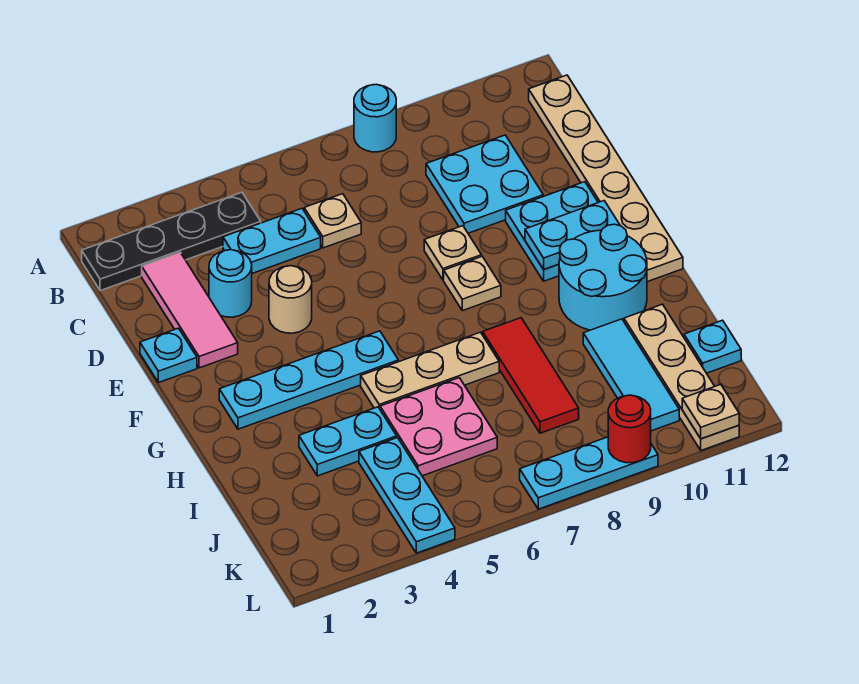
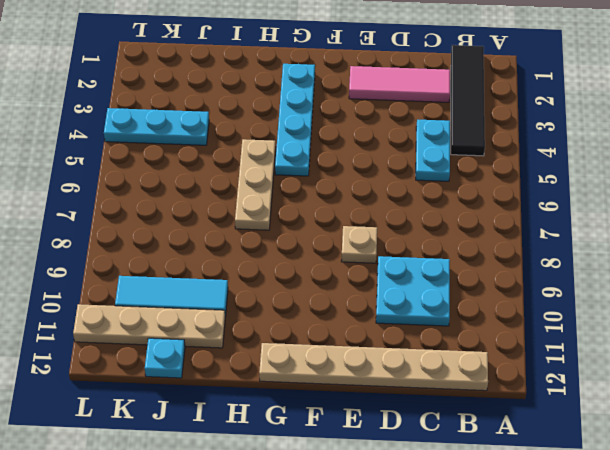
black tile B1:B4 level 1 -> black plate B1:B4 level 1
none -> cyan round brick A8 level 1
none -> tan plate C6 level 1
none -> cyan round brick D3 level 1

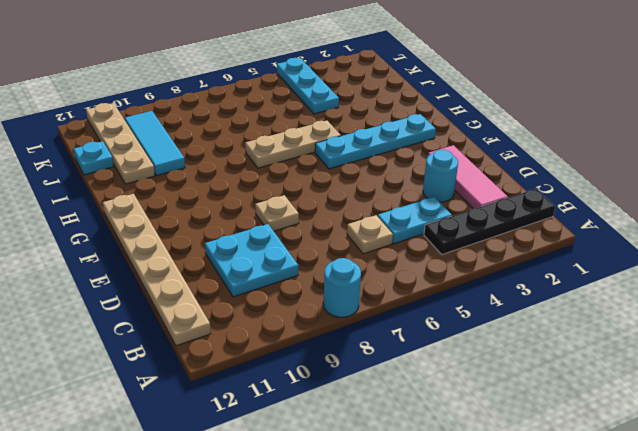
none -> cyan plate E1 level 1
none -> tan round brick E4 level 1
none -> cyan plate E10:F11 level 1

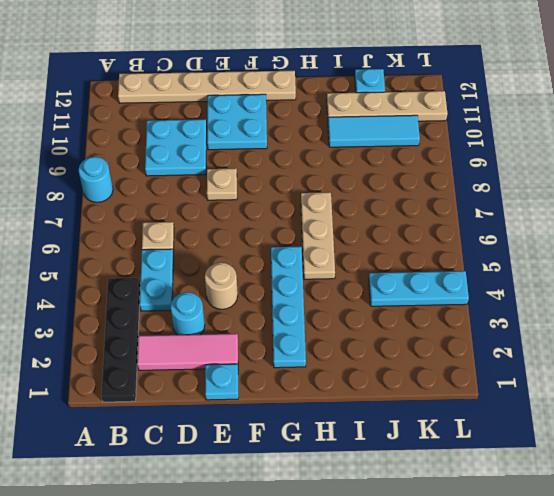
none -> tan plate F8 level 1
none -> cyan round brick G10:H11 level 1
none -> red tile H8:J8 level 1

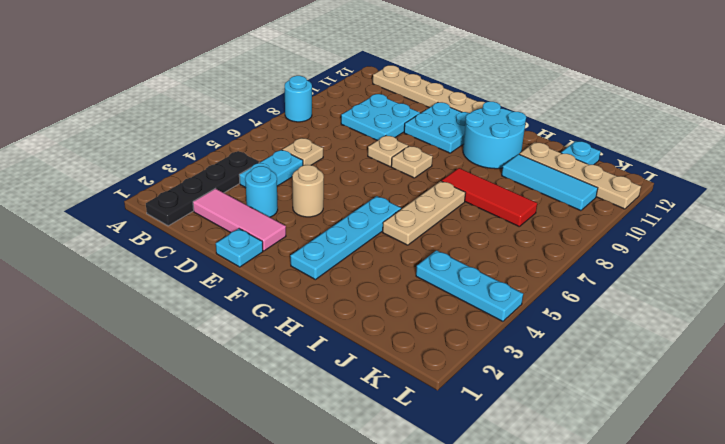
none -> cyan plate I3:I4 level 1
none -> pink plate I5:J6 level 1
none -> cyan plate L7:L9 level 1

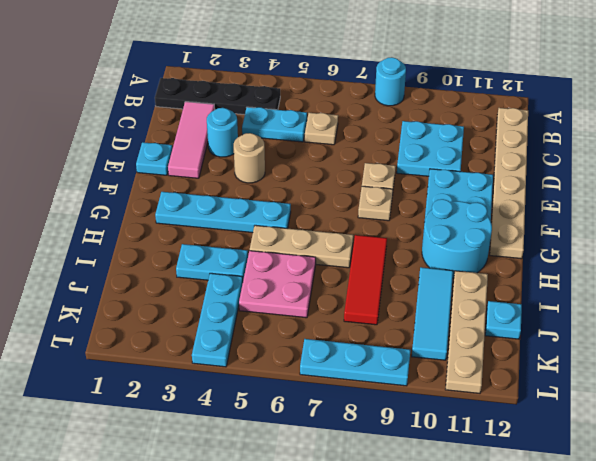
none -> cyan plate F10:F11 level 2
none -> red round brick L9 level 2
none -> tan plate L11 level 2

